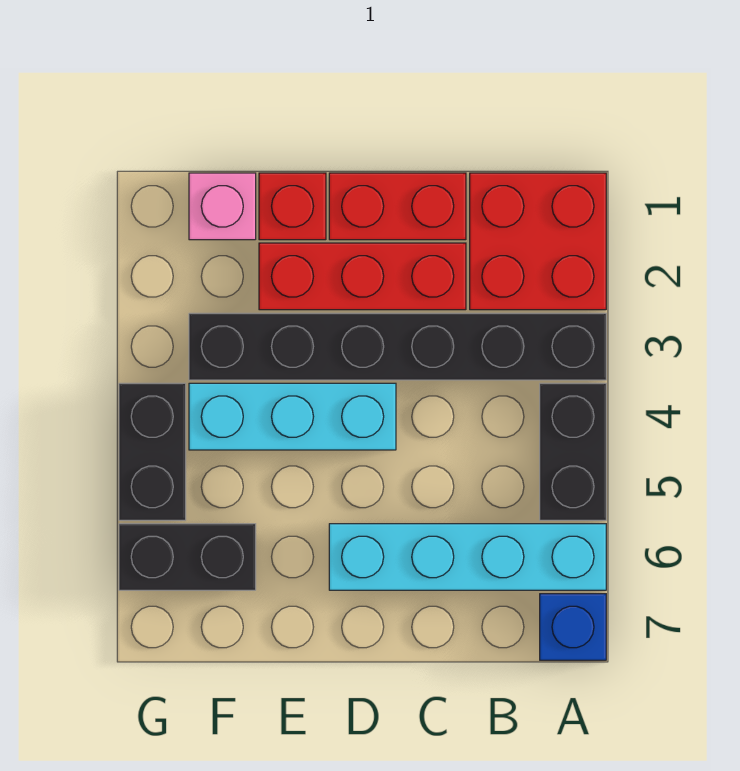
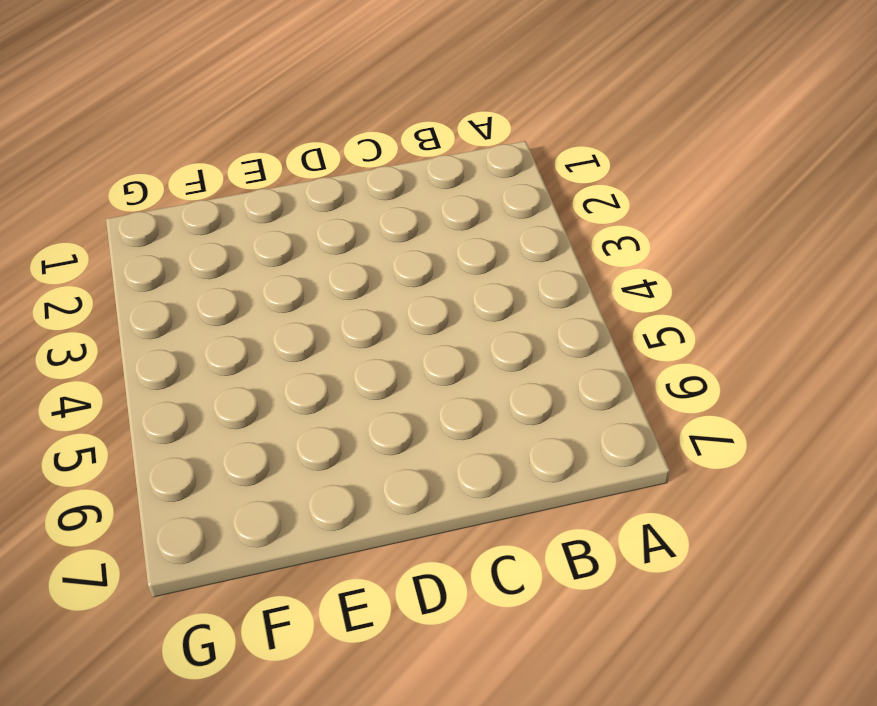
none -> red brick A1:B2 level 1
none -> black brick A3:F3 level 1
none -> black brick A4:A5 level 1

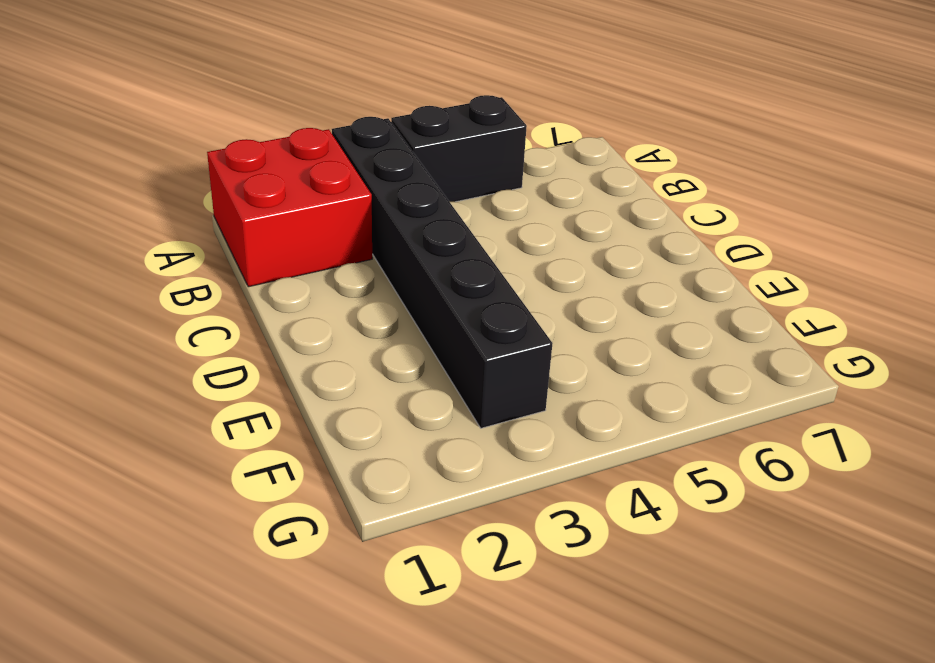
none -> cyan brick A6:D6 level 1
none -> blue brick A7 level 1
none -> red brick C1:D1 level 1

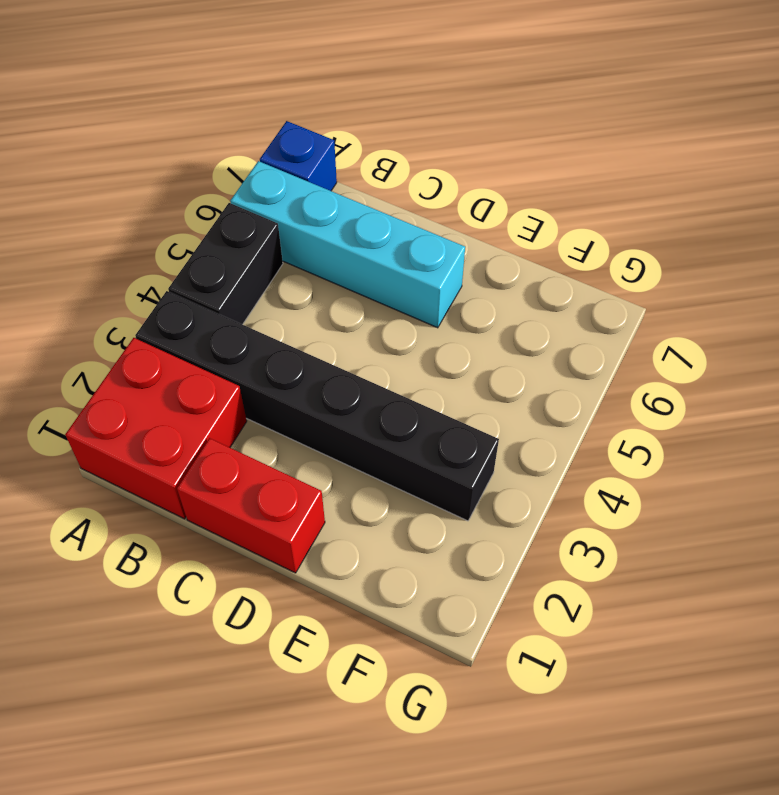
none -> red brick C2:E2 level 1
none -> cyan brick D4:F4 level 1
none -> red brick E1 level 1

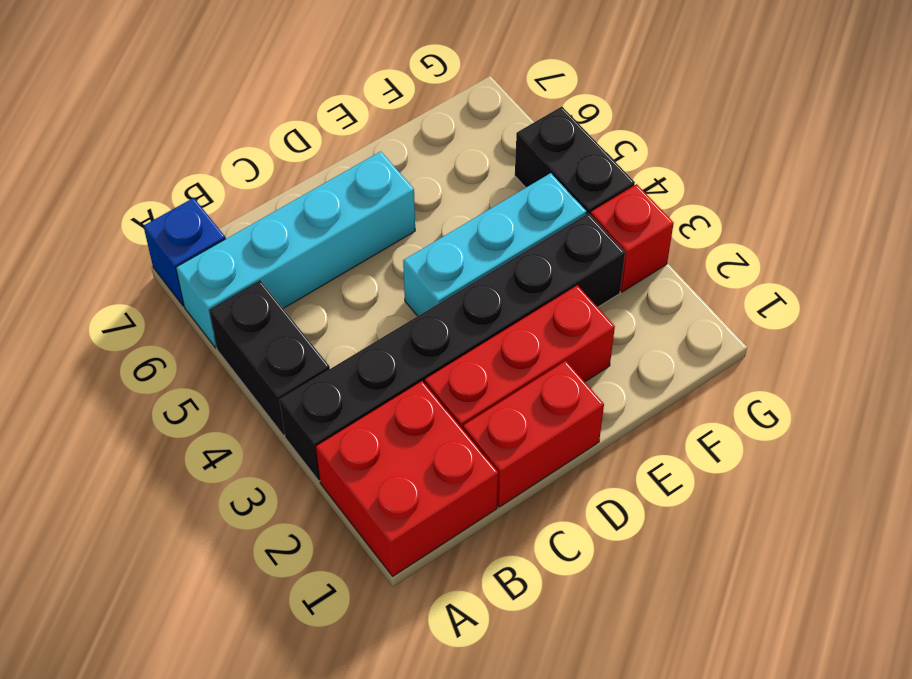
red brick G3 level 1 -> red brick E1 level 1
none -> pink brick F1 level 1
none -> black brick F6:G6 level 1

